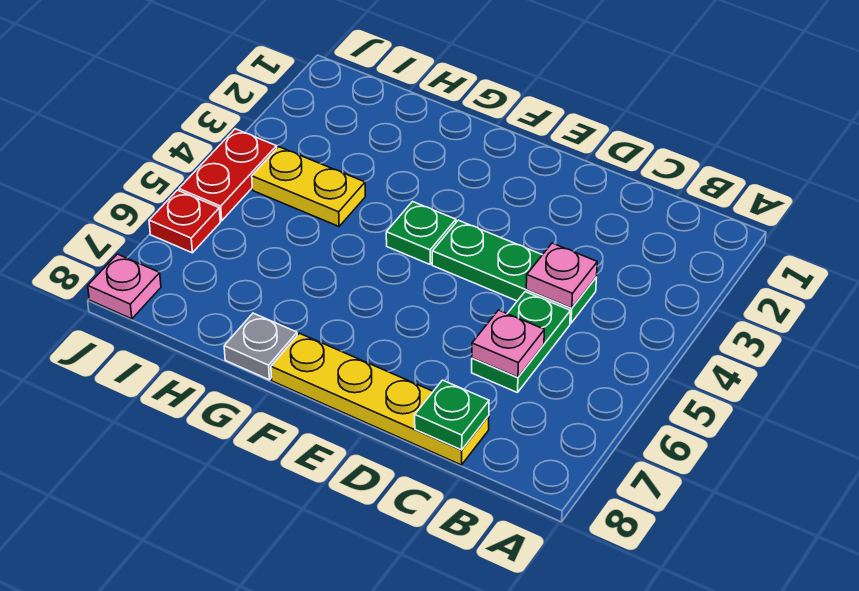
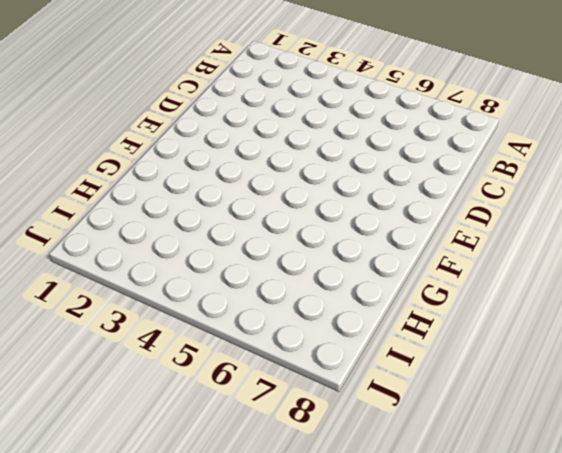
none -> green plate C4:E4 level 1
none -> green plate C5:C6 level 1
none -> yellow plate C8:F8 level 1

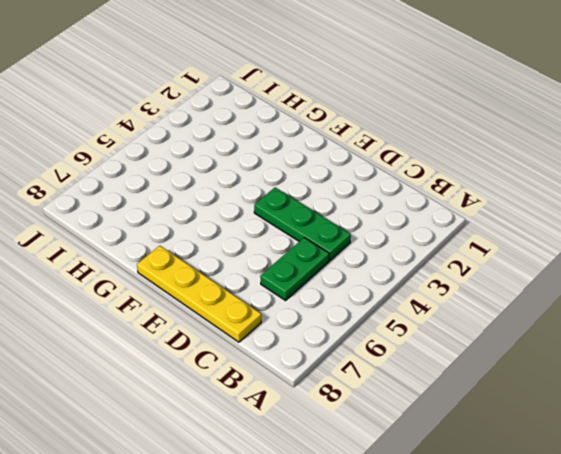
none -> green plate F4 level 1
none -> grey plate G8 level 1
none -> yellow plate H4:I4 level 1

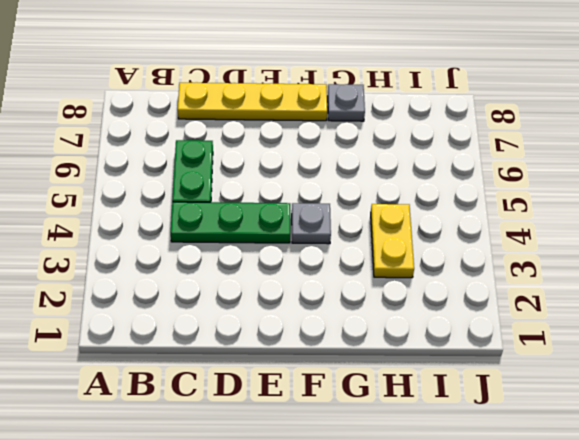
grey plate F4 level 1 -> green plate F4 level 1
yellow plate H3:H4 level 1 -> yellow plate H4:I4 level 1
none -> red plate J4:J5 level 1
none -> red plate J6 level 1
none -> pink plate J8 level 1

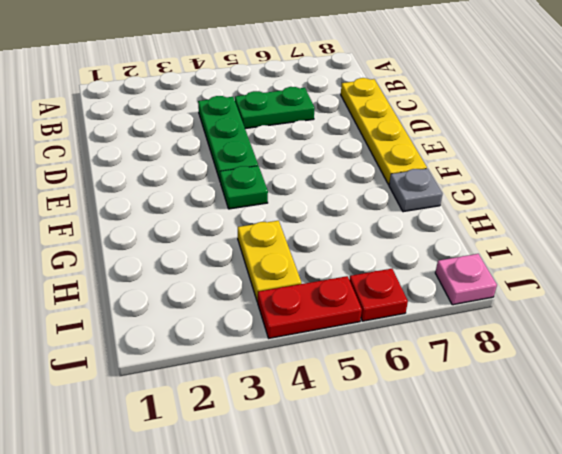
none -> pink plate C4 level 2
none -> pink plate C6 level 2
none -> green plate C8 level 2

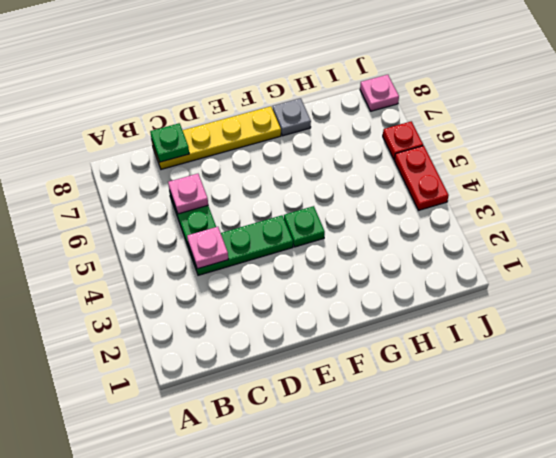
none -> yellow plate H4:I4 level 1

